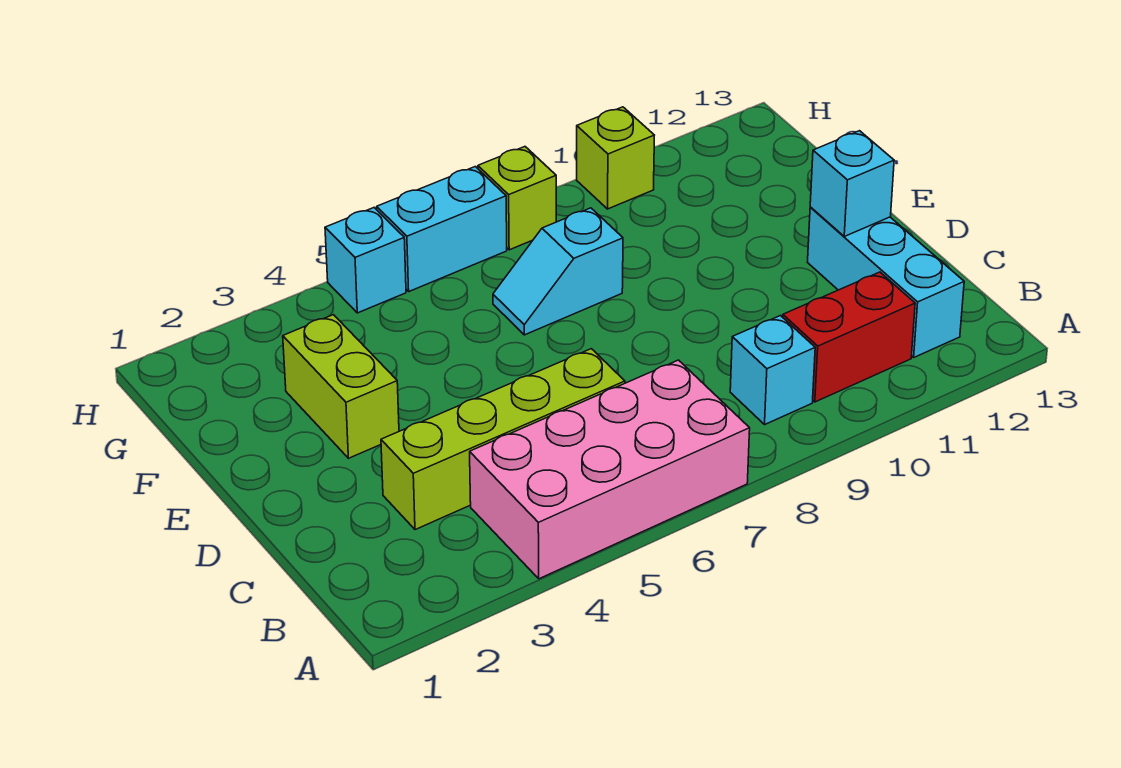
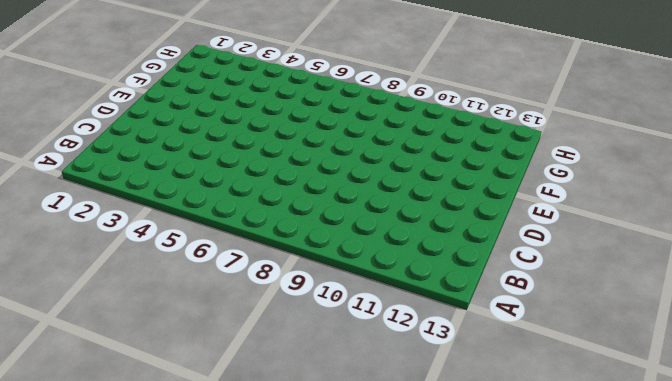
none -> pink brick A4:B7 level 1
none -> cyan brick B9 level 1
none -> red brick B10:B11 level 1

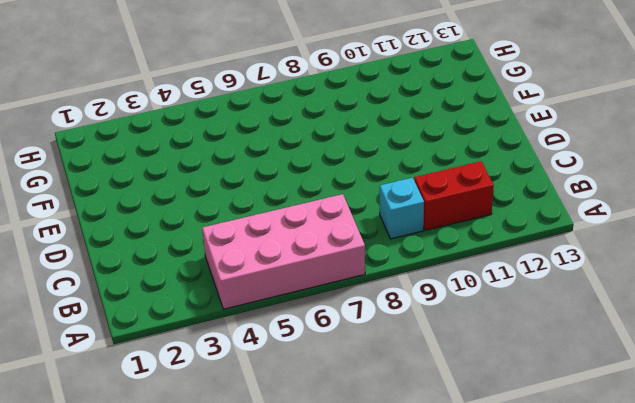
none -> cyan brick B12:D12 level 1
none -> lime brick C3:C6 level 1
none -> lime brick E3:F3 level 1

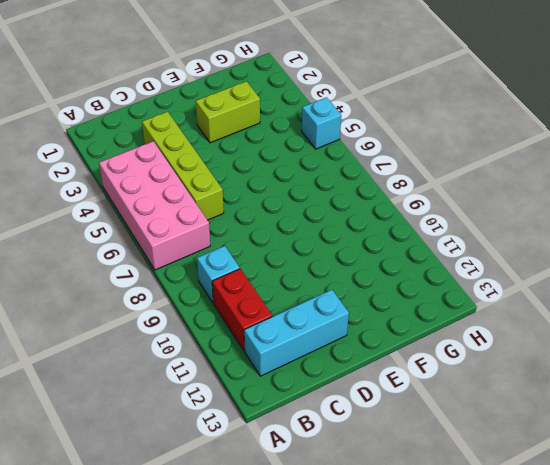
none -> cyan slope F7:F8 level 1 top 8
none -> cyan brick H6:H7 level 1
none -> lime brick H8 level 1

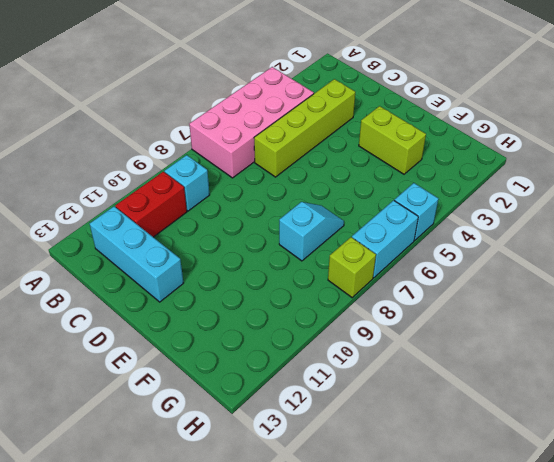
none -> lime brick H10 level 1
none -> cyan brick D12 level 2

